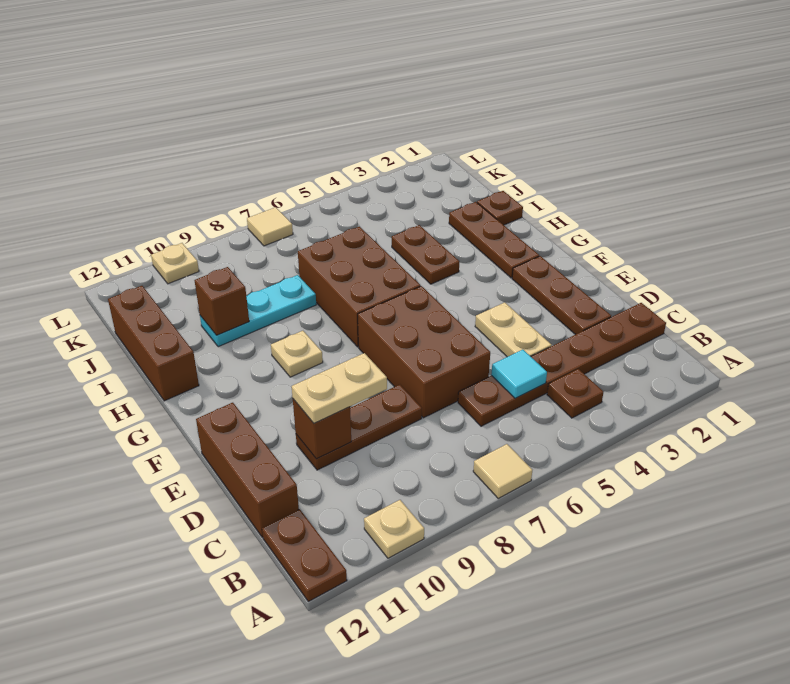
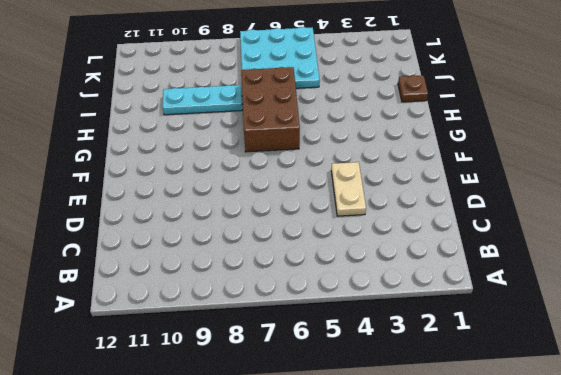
cyan plate J5:L7 level 1 -> tan tile L7 level 1
none -> tan tile A7 level 1
none -> tan plate A10 level 1
none -> brown plate A12:B12 level 1

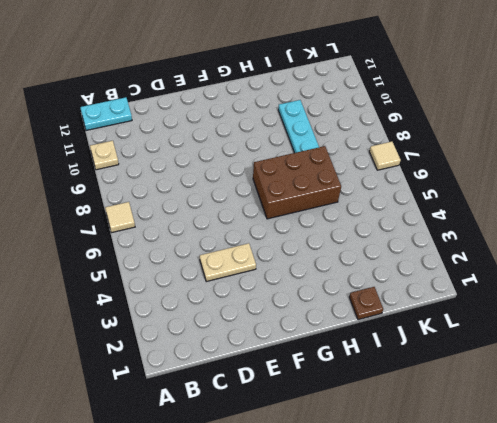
cyan plate A12:B12 level 1 -> brown plate A12:B12 level 1
none -> brown plate B4 level 1
none -> brown plate C1:C6 level 1
none -> brown brick C12:E12 level 1

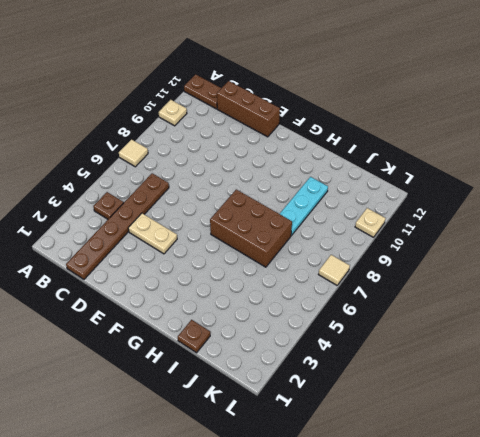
none -> brown plate D2:F2 level 1
none -> brown brick D6:F7 level 1
none -> brown plate D8:D10 level 1

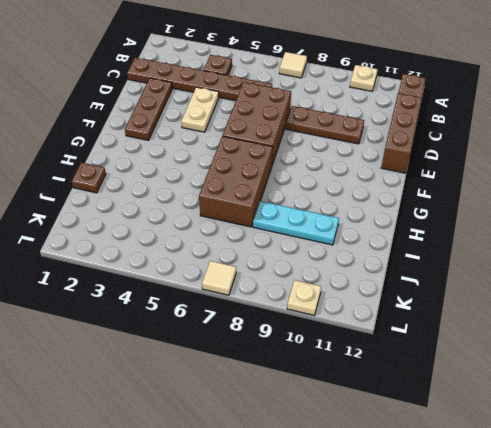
none -> brown plate G2:I2 level 1
none -> tan plate G9 level 1
none -> brown plate H4:I4 level 1

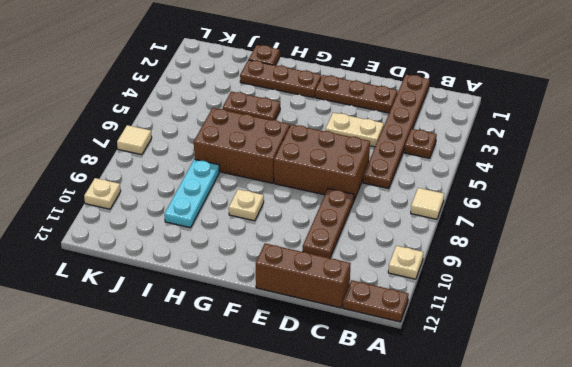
none -> brown brick H12:J12 level 1
none -> cyan tile C5 level 2
none -> brown brick D10 level 2

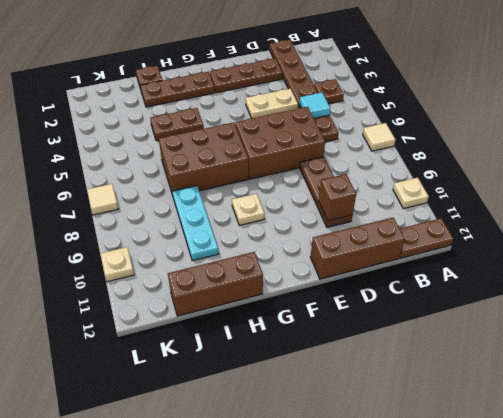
none -> brown brick I10 level 2
none -> tan plate D9:D10 level 3

